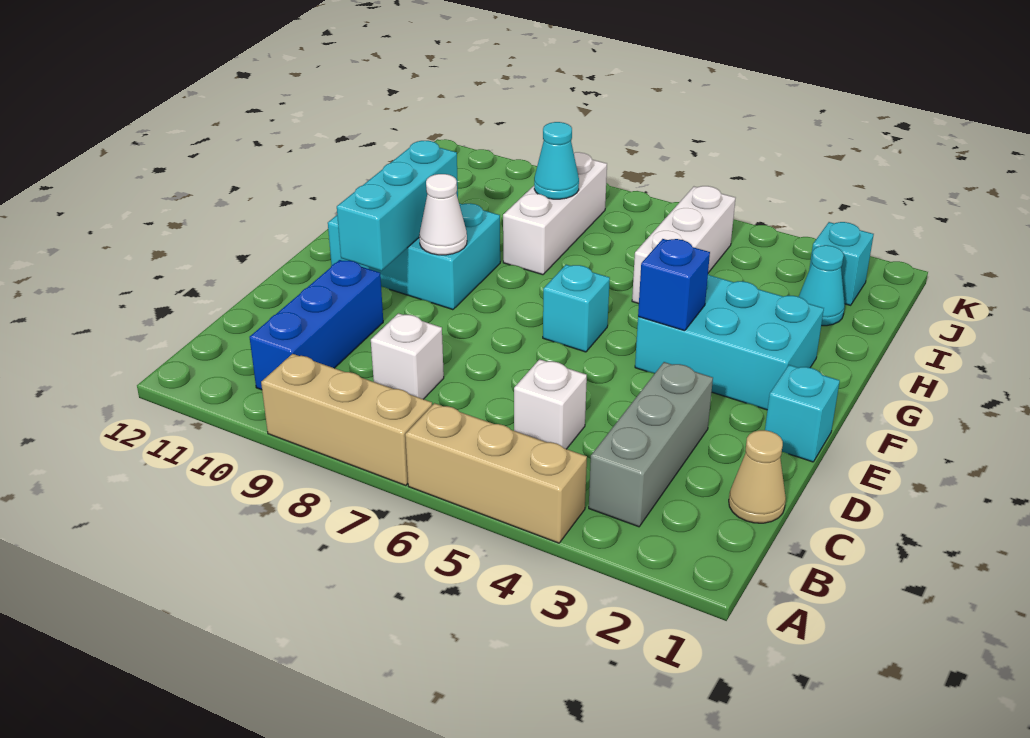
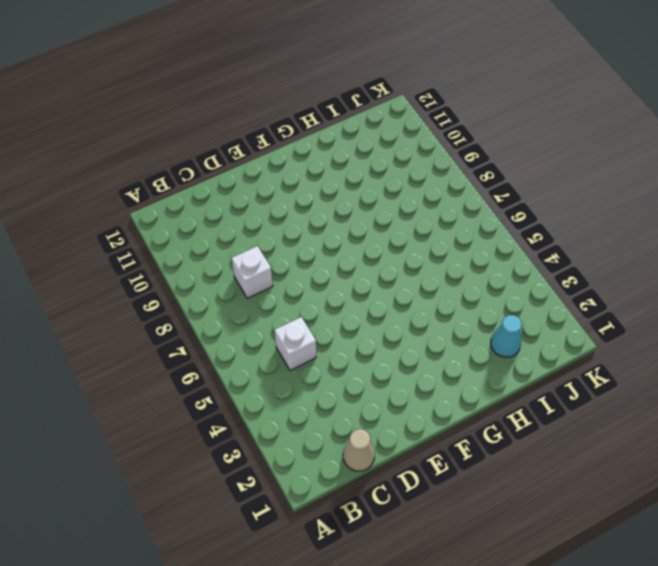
none -> tan brick A4:A6 level 1
none -> tan brick A7:A9 level 1
none -> grey brick B3:D3 level 1

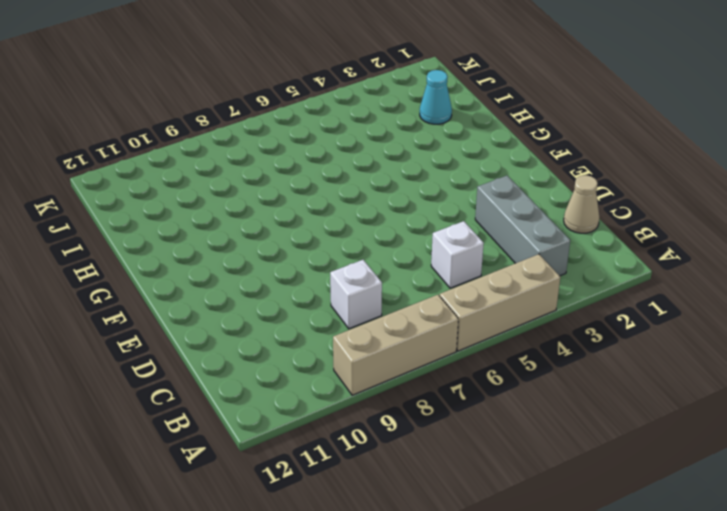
none -> blue brick B10:D10 level 1
none -> cyan brick E1 level 1
none -> cyan brick F2:G4 level 1

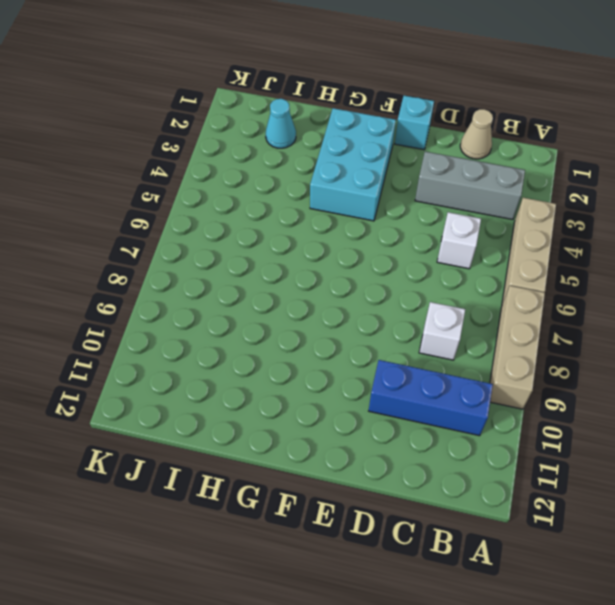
none -> cyan brick F6 level 1
none -> cyan brick F9:G11 level 1
none -> white brick H5:J5 level 1

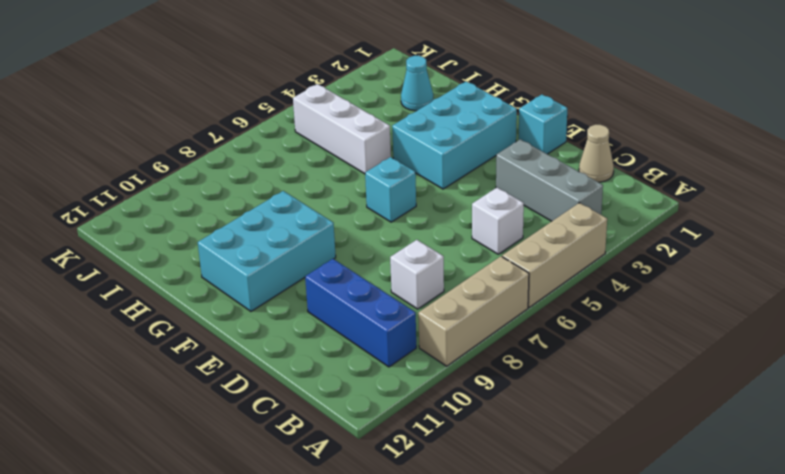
none -> white brick H8:J8 level 1
none -> cyan brick J2 level 1
none -> cyan brick E10:G10 level 2

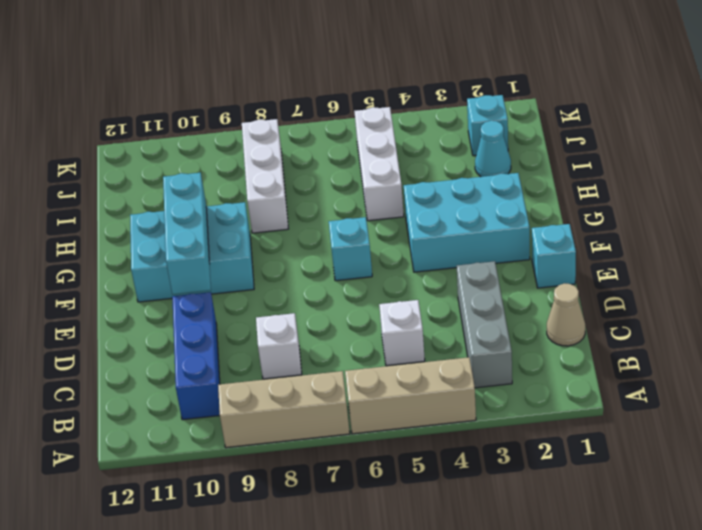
none -> blue brick F4 level 2
none -> white cone F9 level 2
none -> cyan cone I8 level 2

